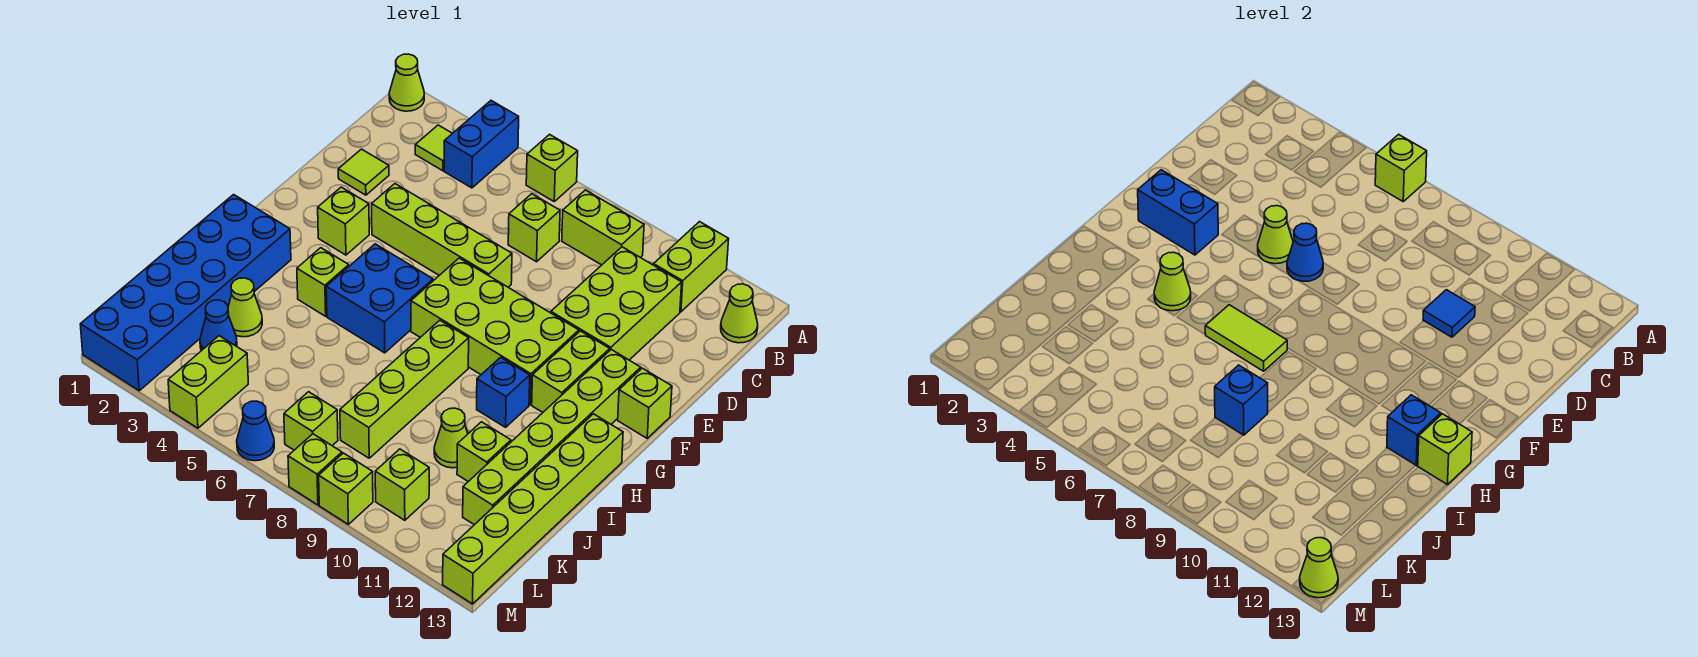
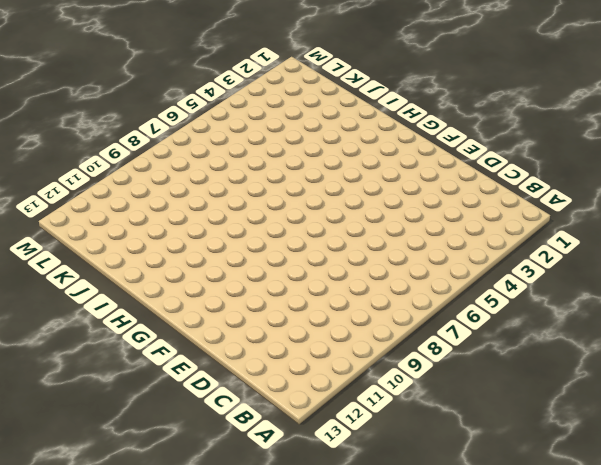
none -> lime cone A1 level 1
none -> blue brick A4:B4 level 1
none -> lime brick A6 level 1
none -> lime brick A11:B11 level 1

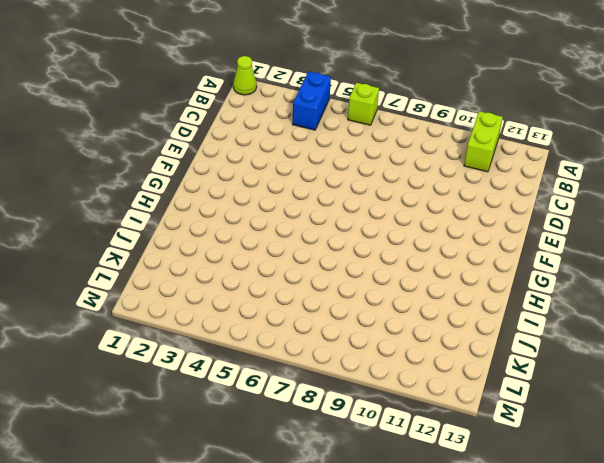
none -> lime tile B3 level 1
none -> lime brick B8:B9 level 1
none -> lime cone B13 level 1
none -> lime brick C7 level 1

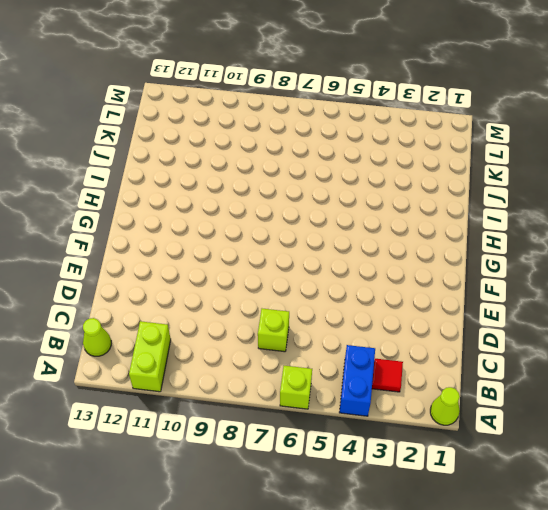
red tile B3 level 1 -> lime tile B3 level 1
none -> lime brick B8:B9 level 1
none -> lime brick C10:E11 level 1
none -> lime tile D2 level 1
none -> lime brick E4:E7 level 1

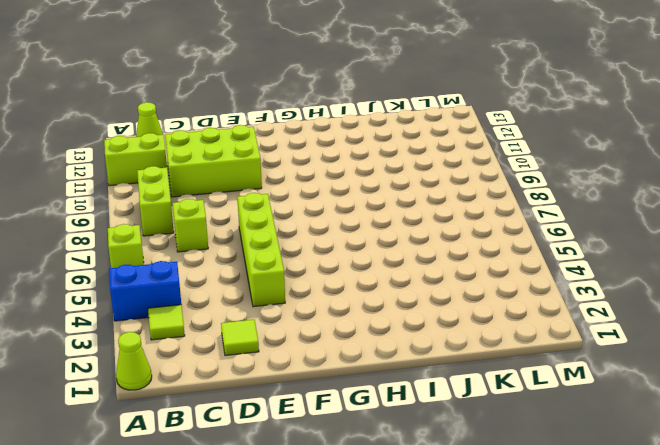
none -> lime brick F3 level 1
none -> lime brick F7:G10 level 1
none -> lime brick F11:G11 level 1
none -> lime brick F12:K12 level 1

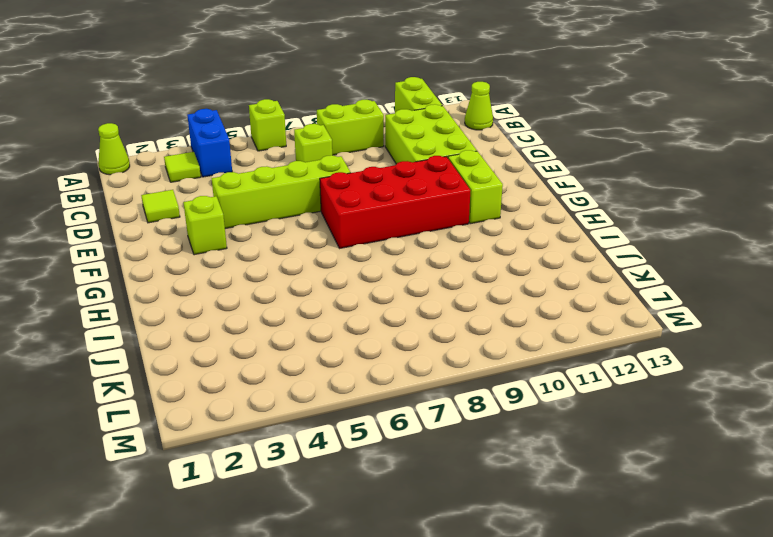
red brick F7:G10 level 1 -> lime brick F7:G10 level 1
none -> lime brick F12:K12 level 1
none -> lime brick F13 level 1
none -> blue brick G5:H6 level 1
none -> blue brick H1:M2 level 1

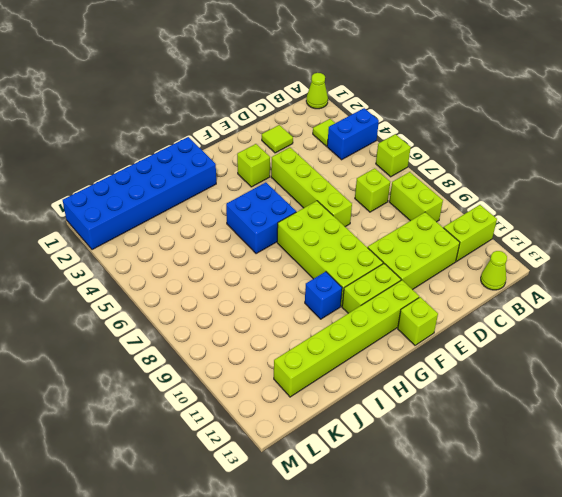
none -> lime brick H4 level 1
none -> lime brick H8:K8 level 1
none -> lime brick H13:M13 level 1
none -> lime cone J3 level 1

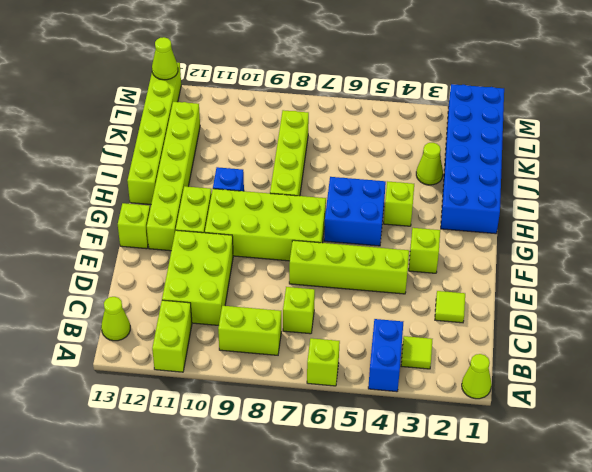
none -> lime cone J10 level 1
none -> lime brick J11 level 1
none -> blue cone K3 level 1
none -> lime brick L4:M4 level 1

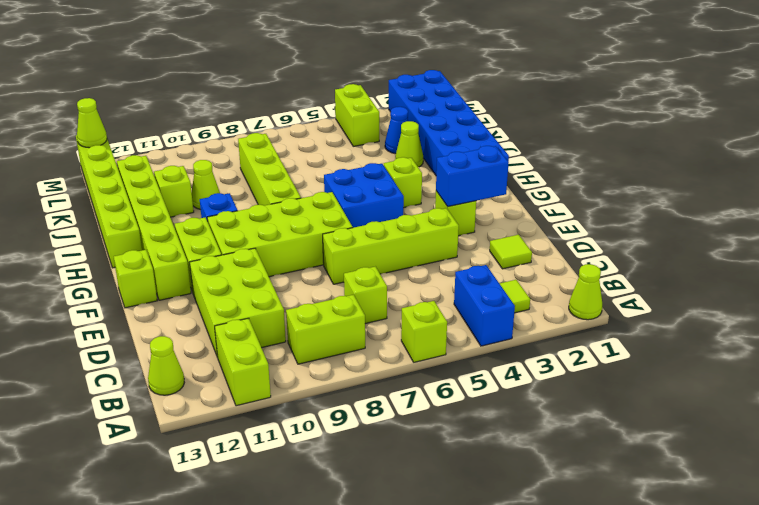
none -> lime brick L7 level 1
none -> lime brick L10 level 1
none -> blue cone M6 level 1
none -> lime brick M8 level 1

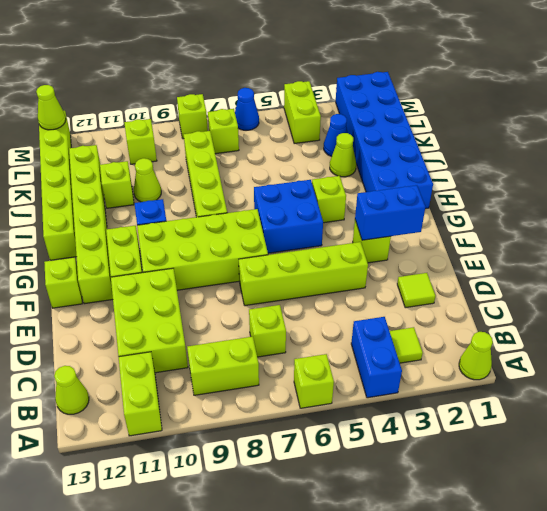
none -> lime brick M9 level 1
none -> lime brick A6 level 2
none -> blue tile D10 level 2
none -> lime cone E5 level 2

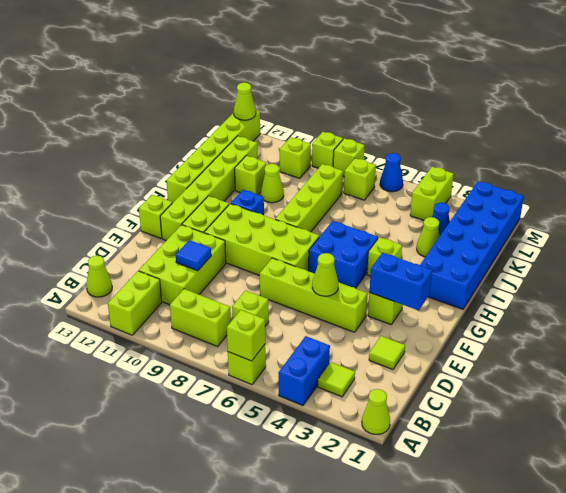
none -> blue cone E6 level 2
none -> lime cone H4 level 2
none -> lime tile H6:H7 level 2
none -> blue brick H12 level 2

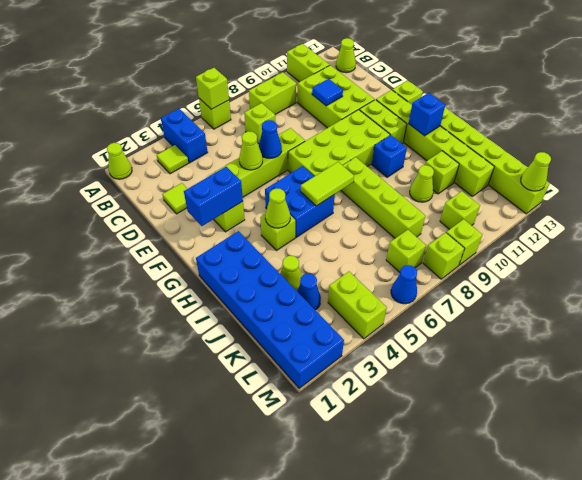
none -> lime brick H13 level 2
none -> blue brick J8 level 2

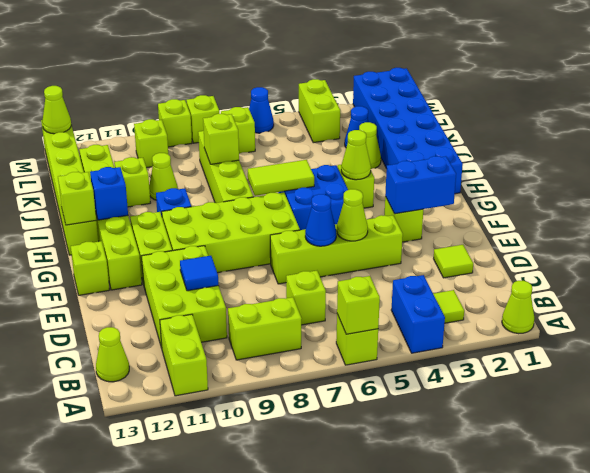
lime brick J8 level 2 -> blue brick J8 level 2

